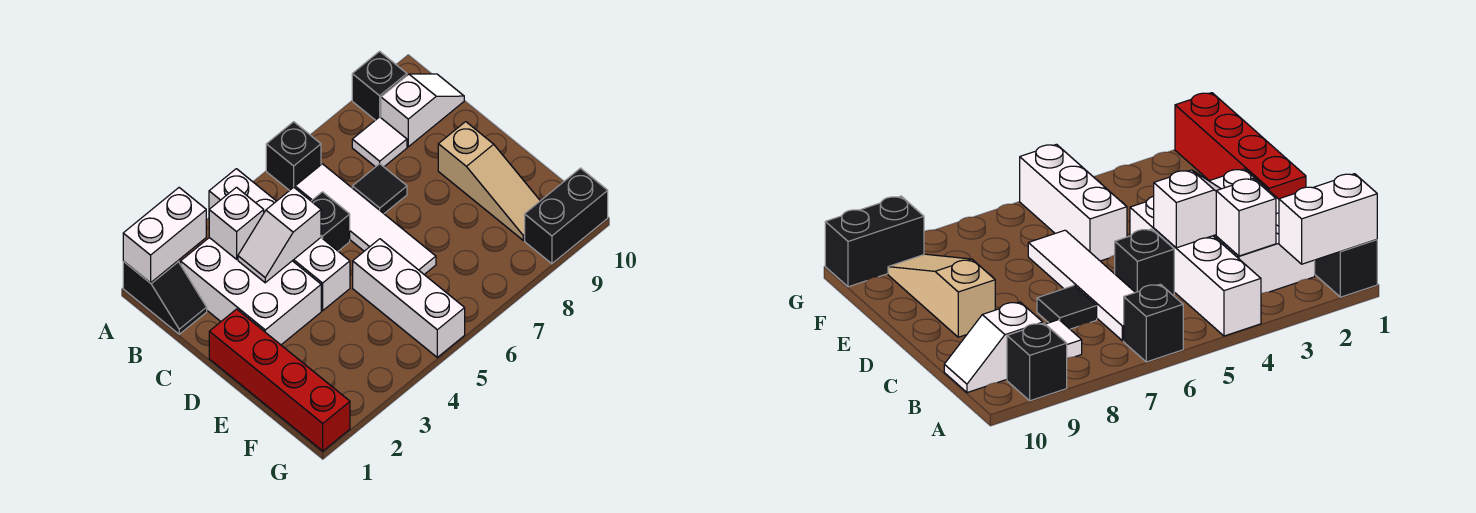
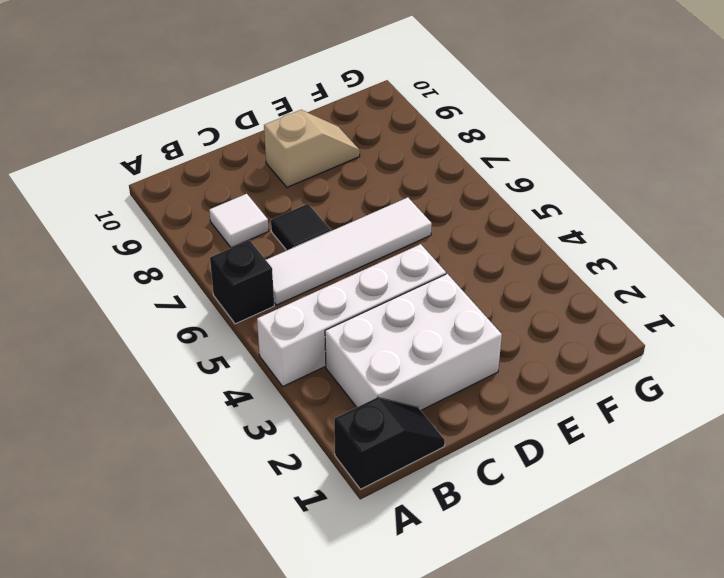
tan slope D9:E9 level 1 top D -> tan slope D9:F9 level 1 top D
none -> black brick A9 level 1
none -> white slope B9:B10 level 1 top 9
none -> black brick C5 level 1

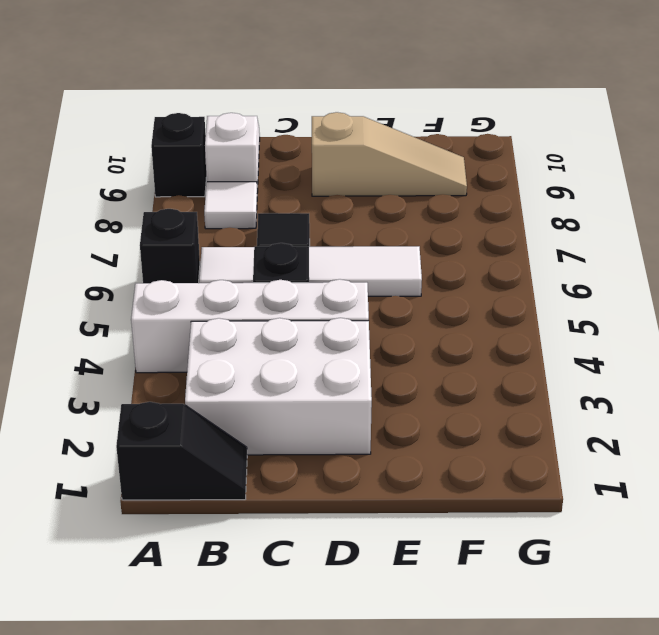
none -> red brick D1:G1 level 1
none -> white brick E5:G5 level 1
none -> black brick G9:G10 level 1

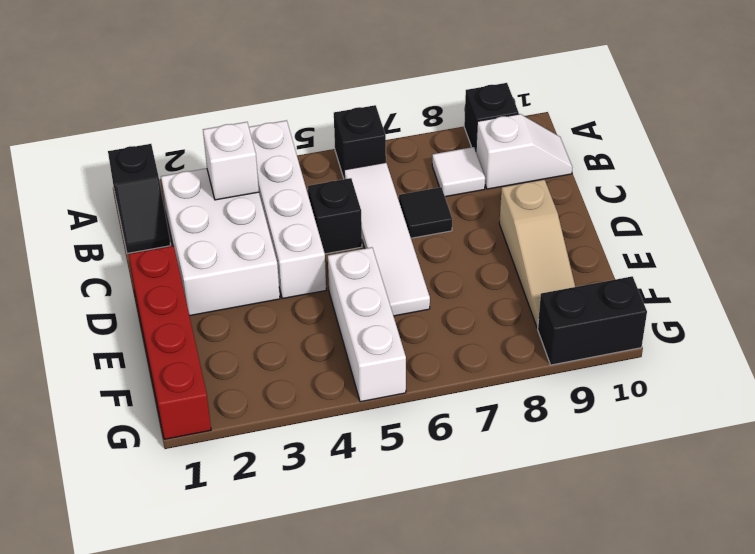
none -> white brick A1:A2 level 2
none -> white slope C3:C4 level 2 top 4

